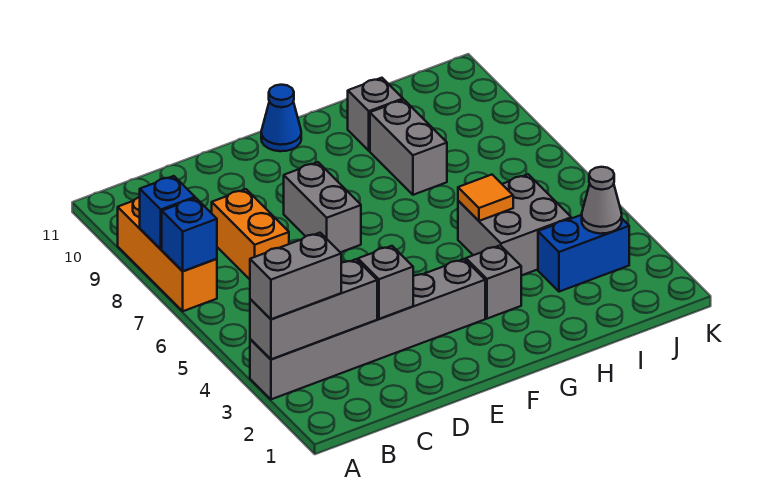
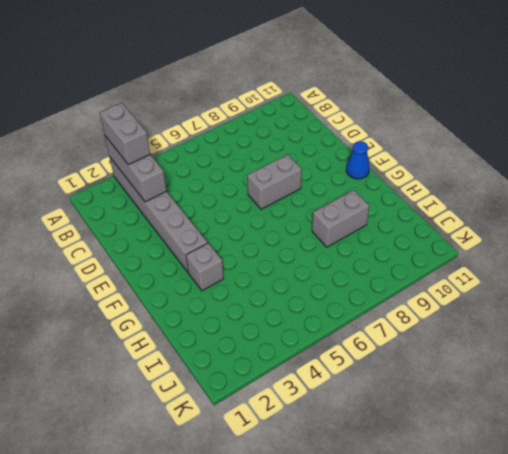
none -> orange brick A7:A9 level 1
none -> orange brick C7:C8 level 1
none -> grey brick H4:I5 level 1

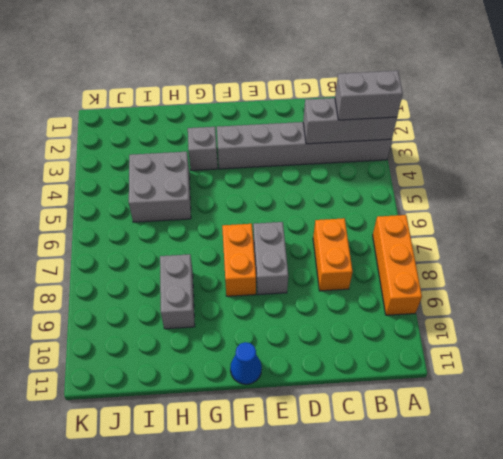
orange brick F7:F8 level 1 -> none
none -> grey brick H10 level 1
none -> blue brick I3:J3 level 1
none -> blue brick A7 level 2

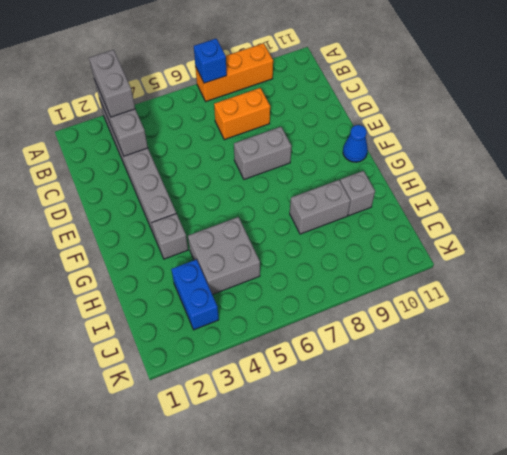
none -> blue brick A8 level 2
none -> grey brick D3 level 2
none -> orange tile H5 level 2

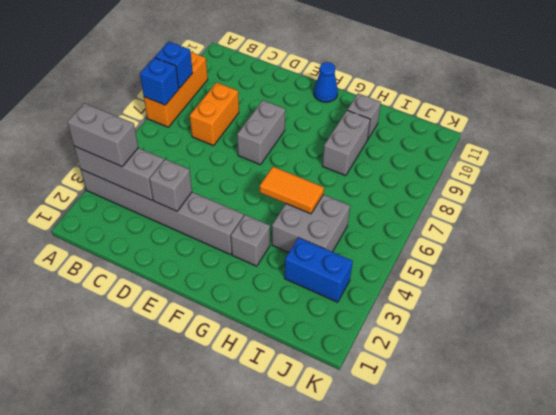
orange tile G5:H5 level 2 -> orange tile H5 level 2
none -> grey cone J3 level 2

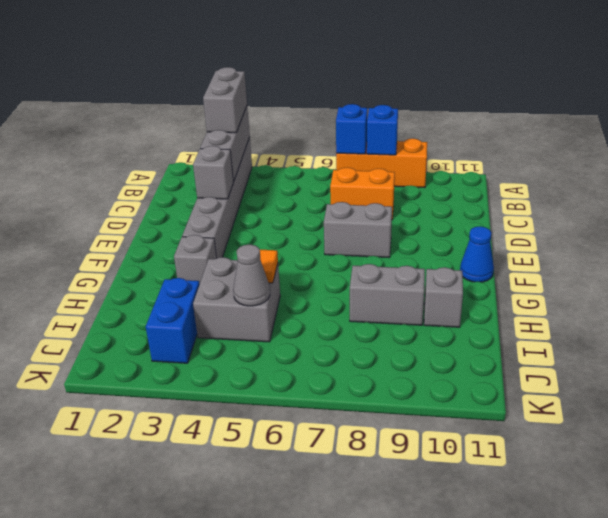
grey cone I5 level 2 -> grey cone J3 level 2

